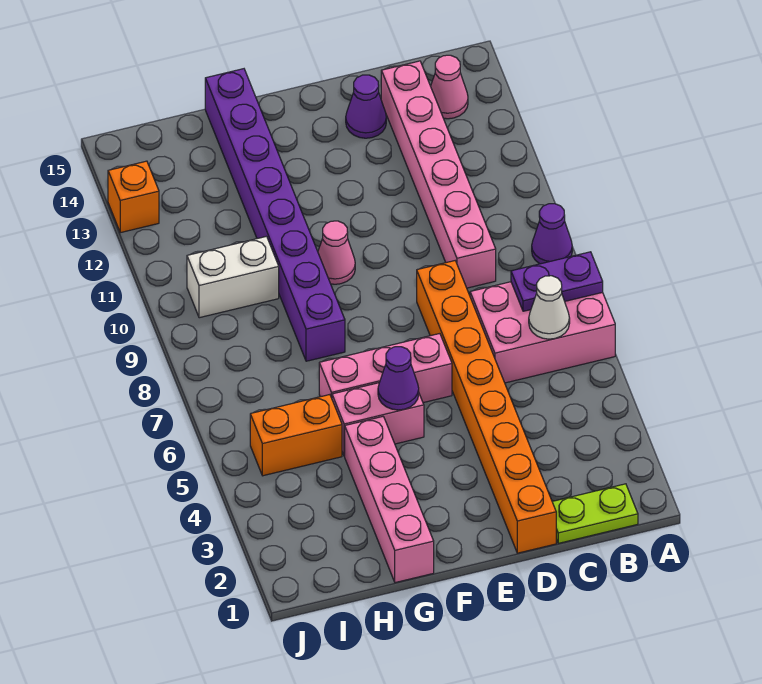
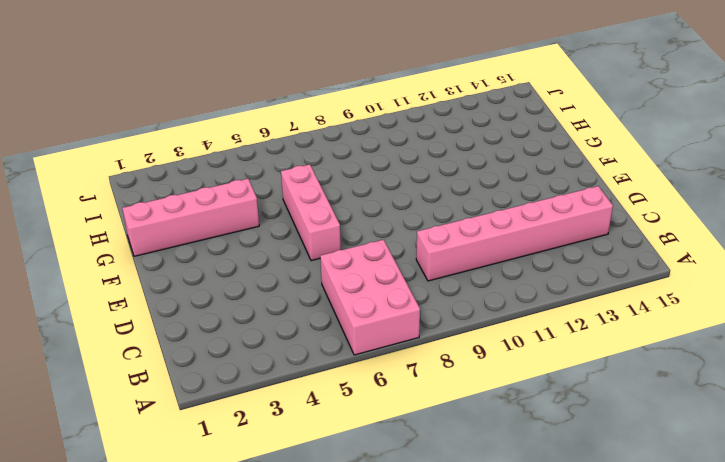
none -> purple cone A9 level 1
none -> lime plate B1:C1 level 1
none -> pink cone B14 level 1

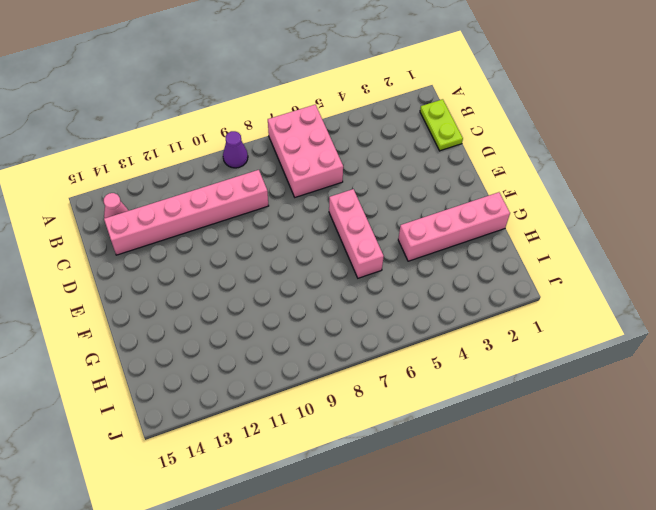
none -> orange brick D1:D8 level 1
none -> purple cone D14 level 1
none -> pink brick F5:G5 level 1

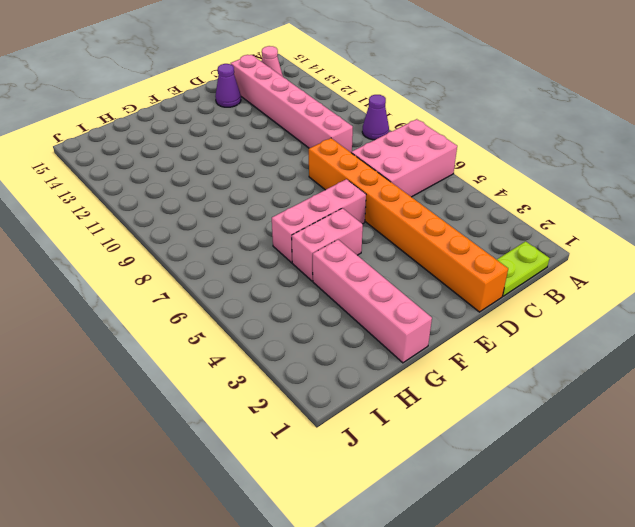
none -> pink cone F10 level 1
none -> purple brick G8:G15 level 1
none -> orange brick H5:I5 level 1

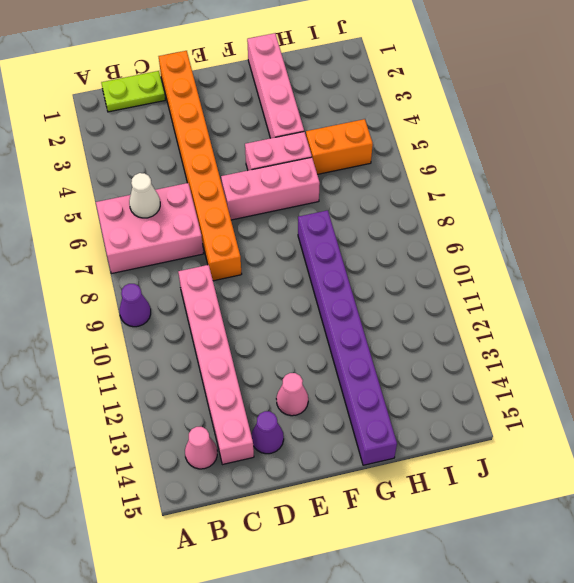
pink cone E13 level 1 -> pink cone F10 level 1
none -> white brick H10:I10 level 1
none -> orange brick J13 level 1
none -> purple plate A7:B7 level 2

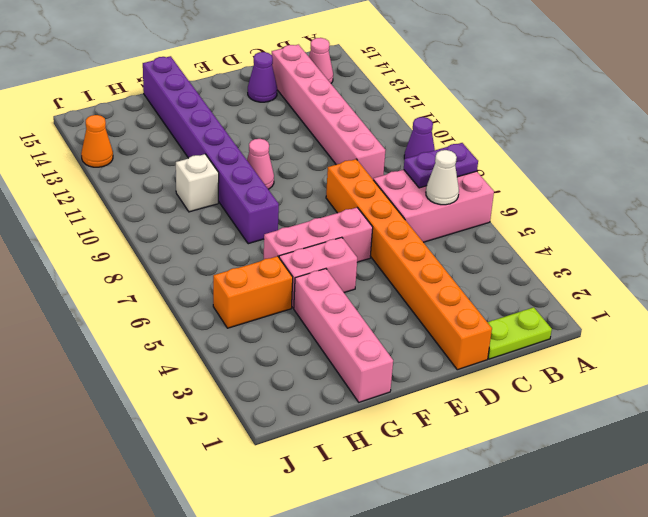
white brick H10 level 1 -> white brick H10:I10 level 1
orange cone J13 level 1 -> orange brick J13 level 1
none -> purple cone F5 level 2

